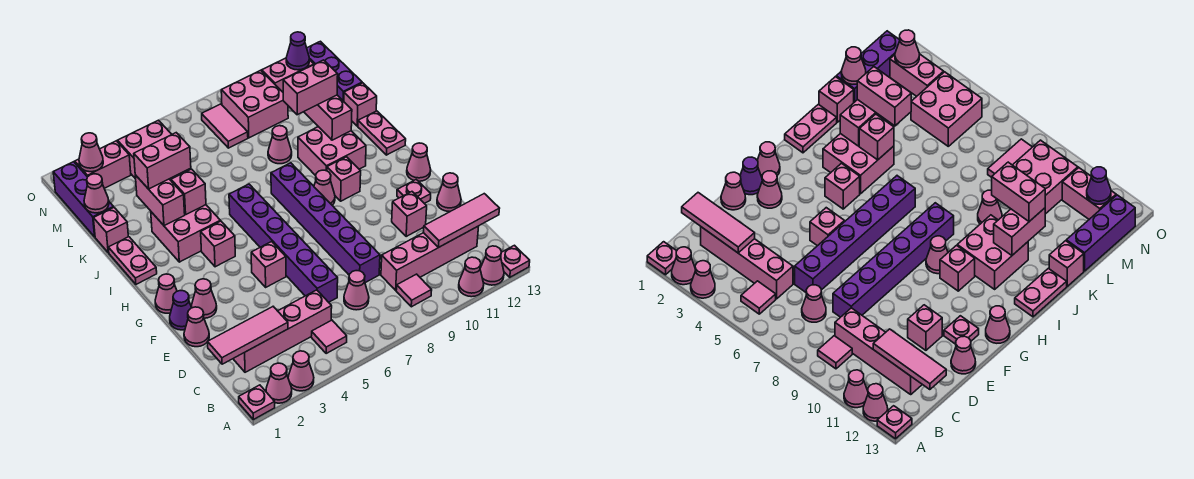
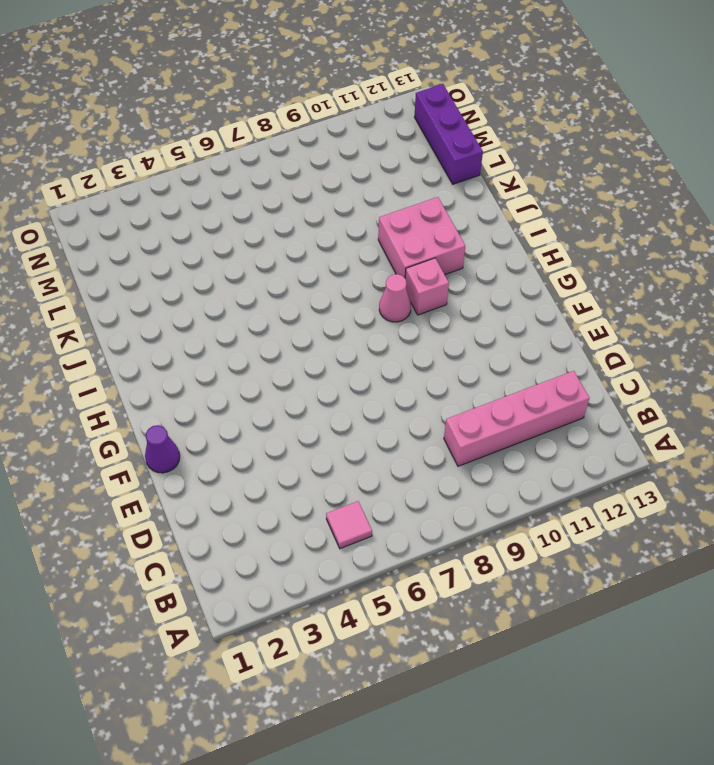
none -> pink plate A1 level 1
none -> pink cone A2 level 1
none -> pink cone A3 level 1
none -> pink cone A11 level 1

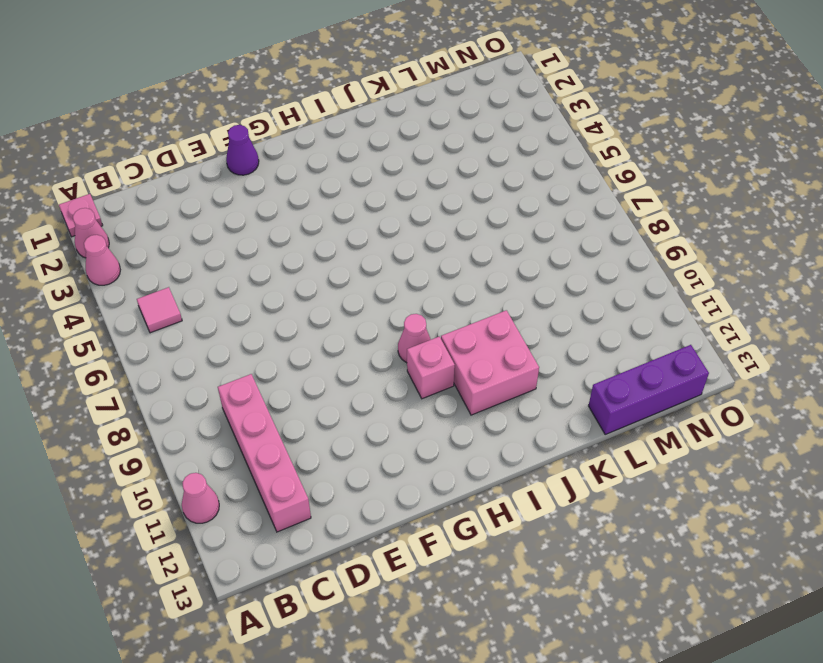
none -> pink cone A12 level 1
none -> pink plate A13 level 1
none -> pink tile B9 level 1
none -> pink brick C2:C5 level 1

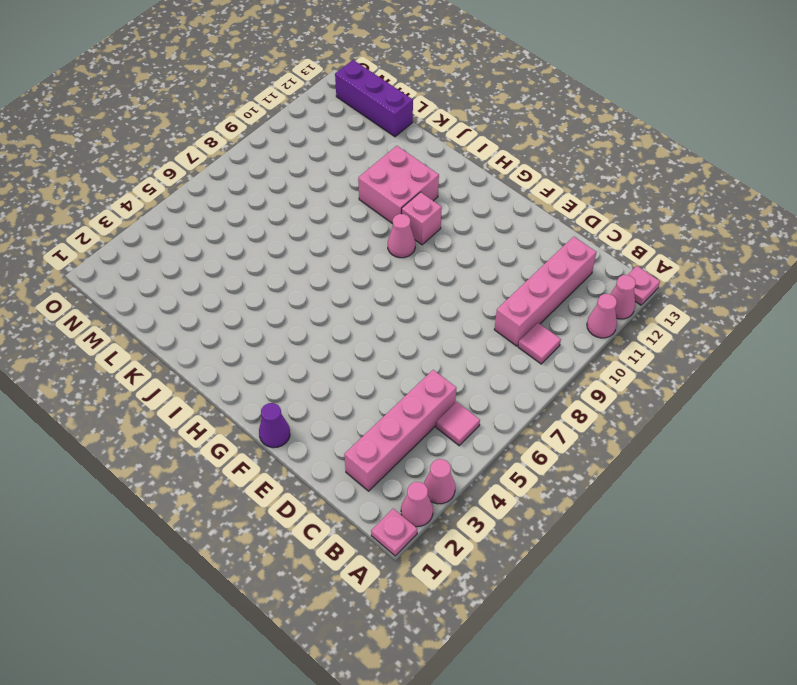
none -> pink cone C7 level 1
none -> purple brick D6:I6 level 1
none -> purple brick D8:I8 level 1
none -> pink cone E1 level 1

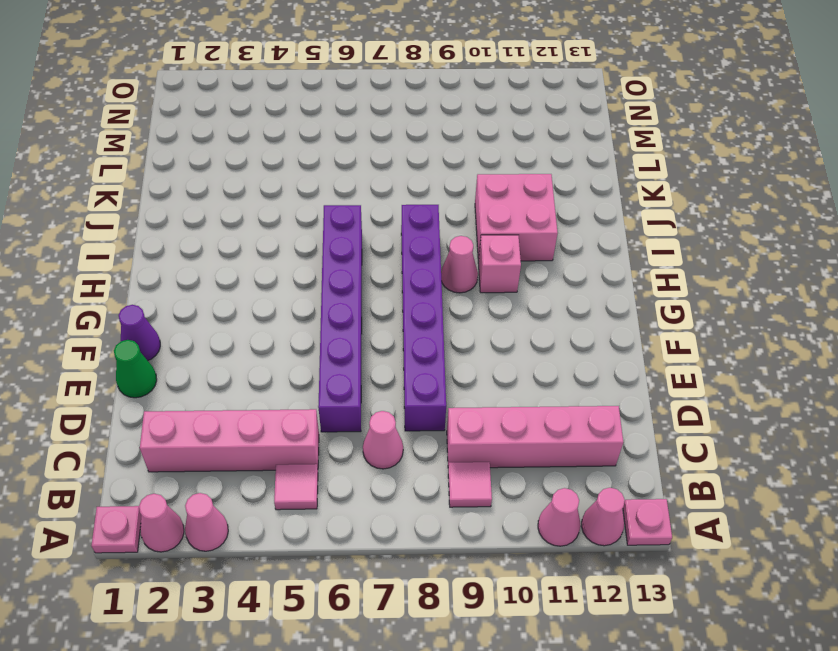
green cone E1 level 1 -> pink cone E1 level 1
none -> pink brick E11 level 1
none -> pink cone E13 level 1
none -> pink cone F2 level 1
none -> pink brick F5 level 1

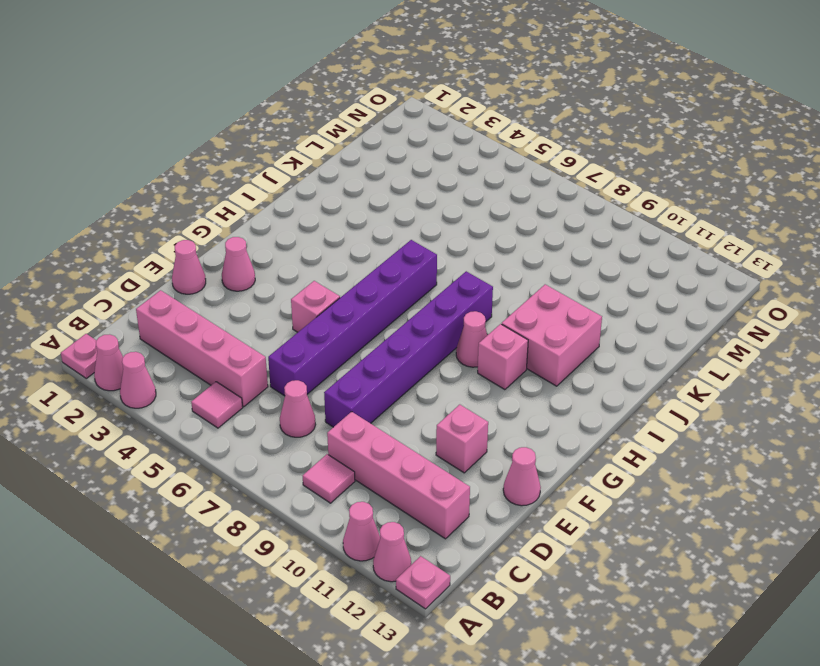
none -> purple cone F1 level 1
none -> pink plate F12 level 1
none -> pink cone G1 level 1
none -> pink cone G13 level 1

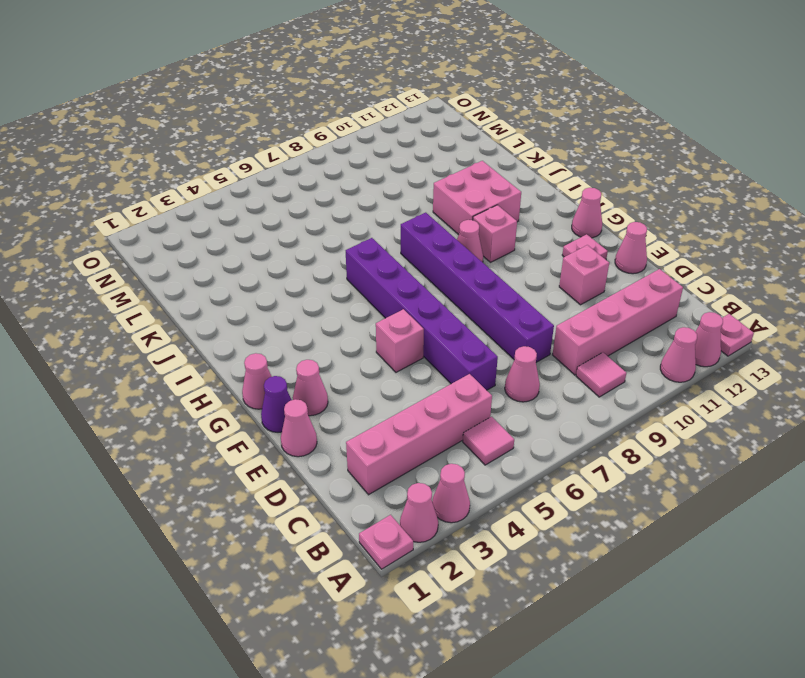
none -> pink brick H4 level 1
none -> pink plate I1:J1 level 1
none -> pink brick I3:J4 level 1
none -> pink plate I13:J13 level 1

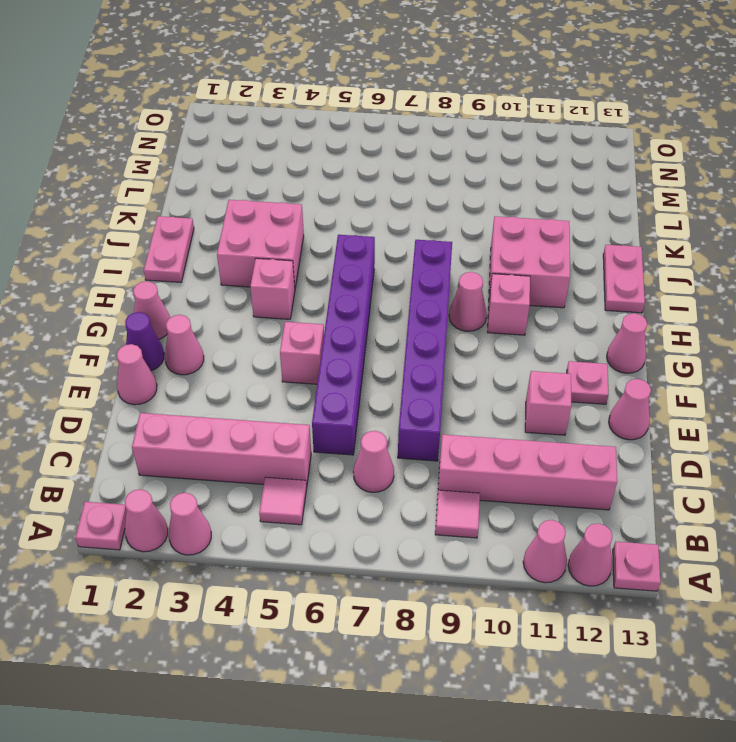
none -> pink brick K1 level 1
none -> pink cone K9 level 1
none -> pink brick K13 level 1
none -> purple brick L1:N1 level 1

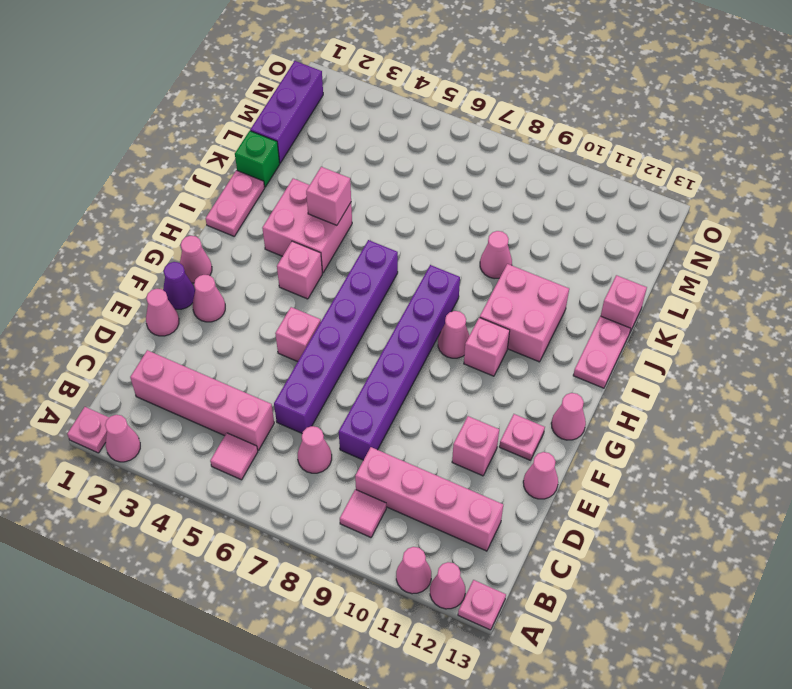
green brick K1 level 1 -> pink brick K1 level 1
none -> pink cone A3 level 1
none -> purple brick L13:N13 level 1
none -> pink brick M4:N5 level 1
none -> pink tile M8:N8 level 1

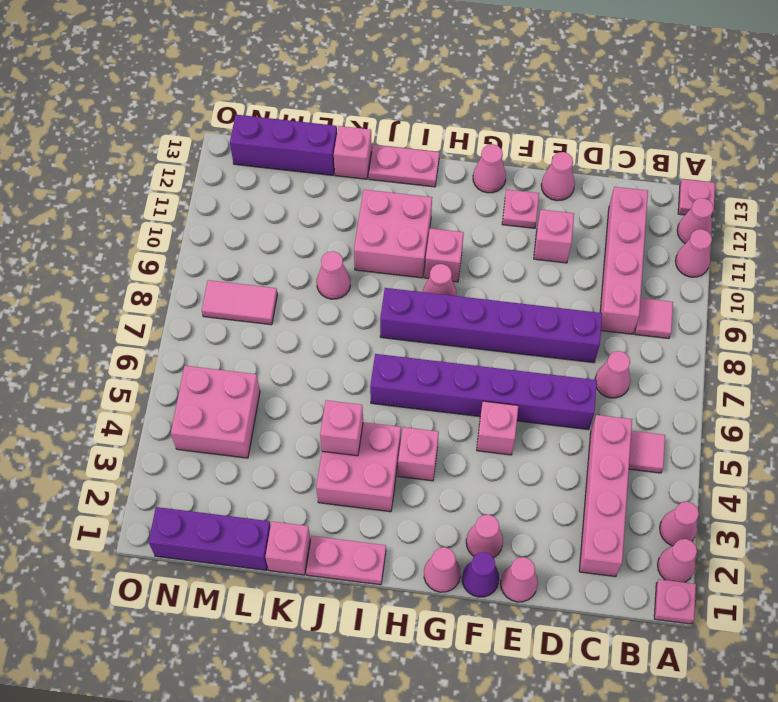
none -> pink brick M9:N10 level 1
none -> pink brick N2:N3 level 1
none -> pink brick N11:N12 level 1
none -> pink tile C1:C3 level 2

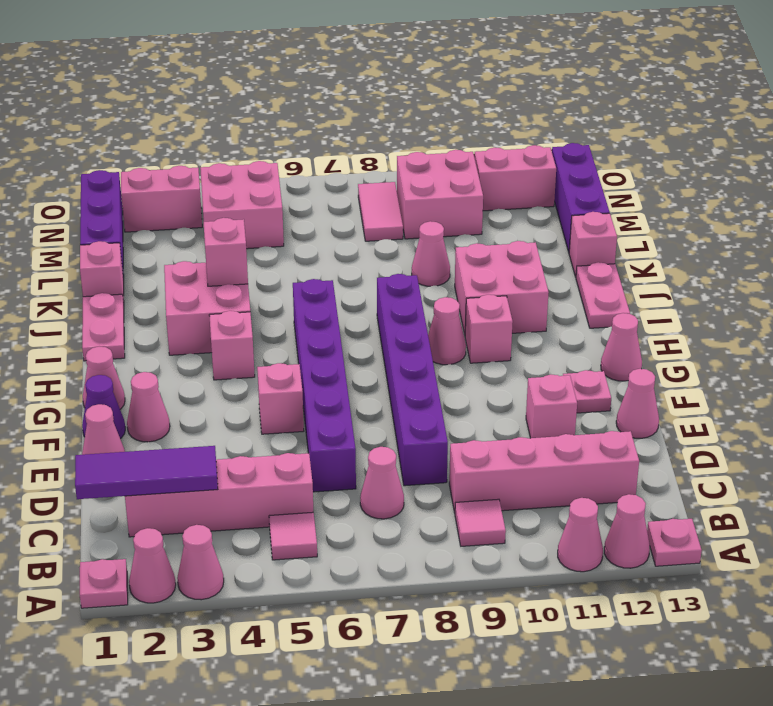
purple tile C1:C3 level 2 -> pink tile C1:C3 level 2
none -> pink tile C11:C13 level 2
none -> pink brick J3:K3 level 2
none -> pink brick J11:K11 level 2
none -> pink cone L1 level 2

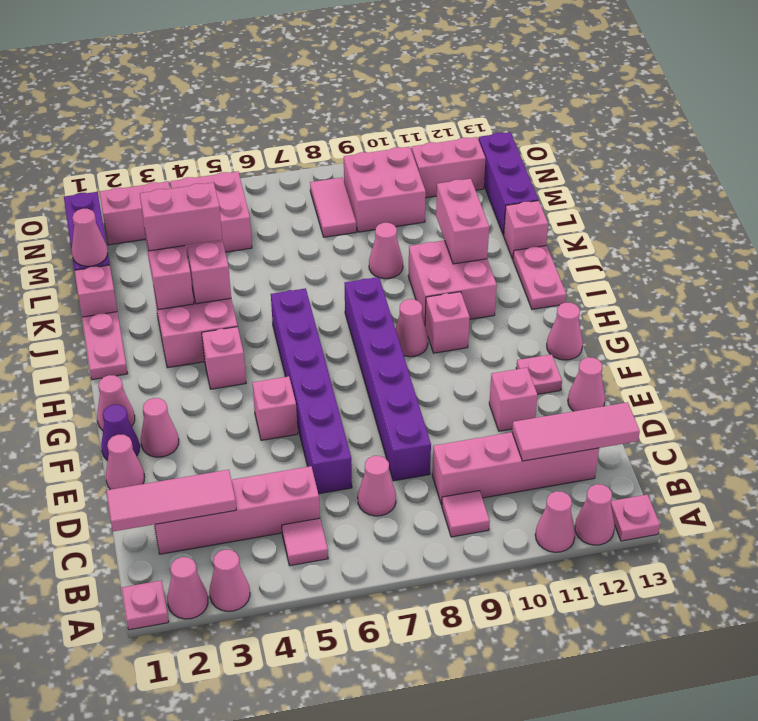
none -> pink cone N2 level 2
none -> purple cone N12 level 2
none -> pink brick K10:K11 level 3

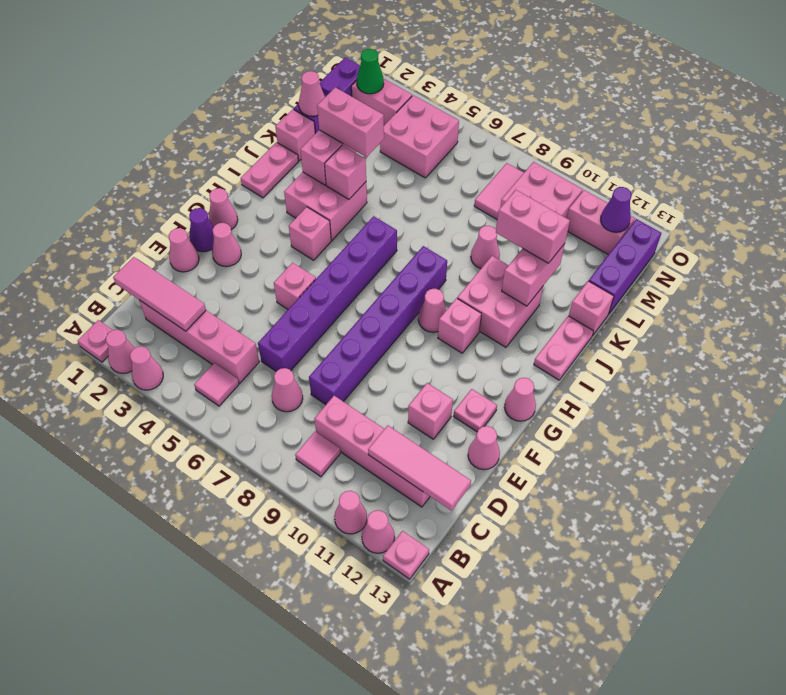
green cone N2 level 2 -> pink cone N2 level 2

